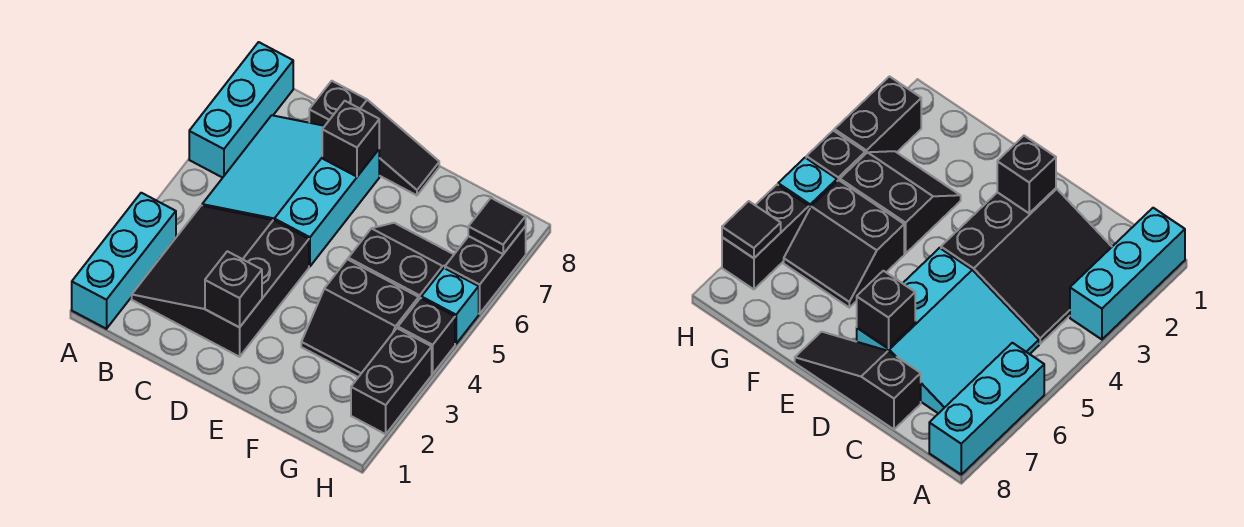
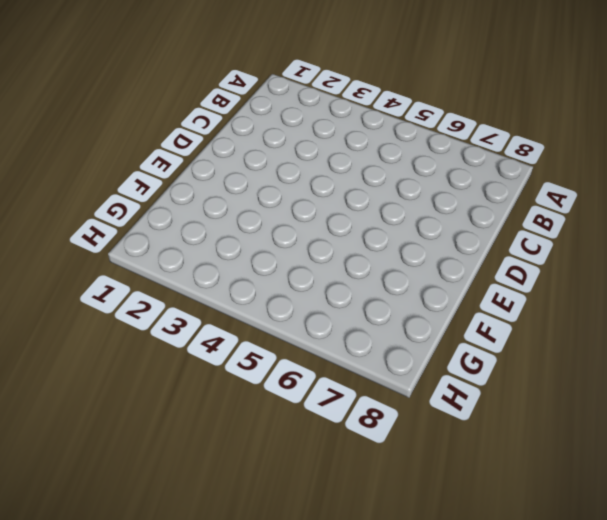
none -> cyan brick A1:A3 level 1
none -> cyan brick A6:A8 level 1
none -> black slope B2:D4 level 1 top D

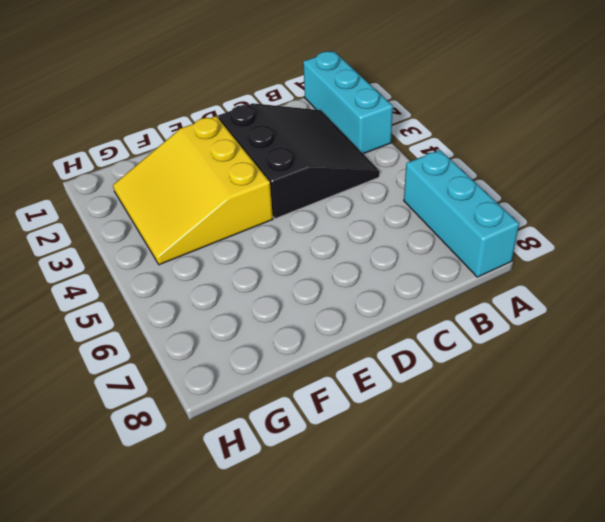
yellow slope E2:G4 level 1 top E -> black slope F3:G4 level 1 top 4
none -> cyan slope B5:D7 level 1 top D
none -> black slope C8:E8 level 1 top C
none -> black slope F5:G6 level 1 top 5

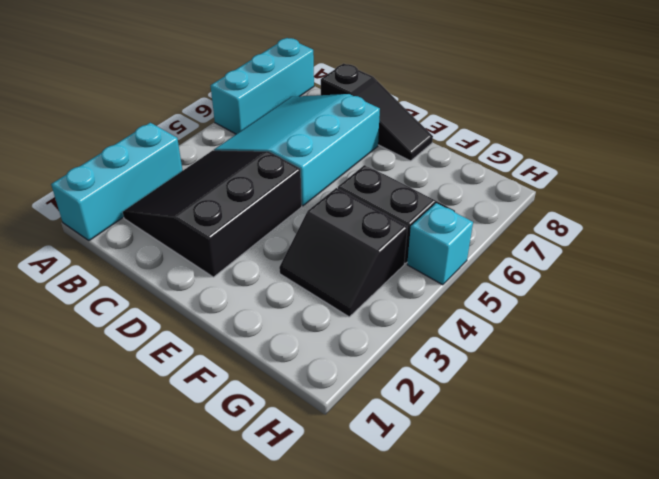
none -> black brick H2:H3 level 1
none -> black brick H4 level 1
none -> black brick H6:H7 level 1

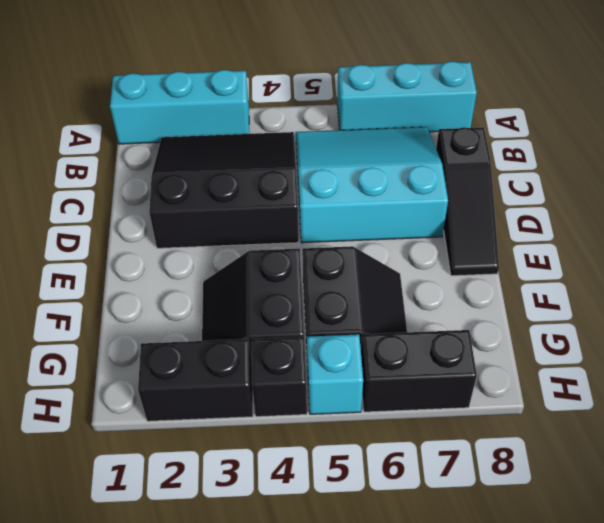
none -> black brick D2 level 2
none -> black brick D7 level 2
none -> black tile H7 level 2

